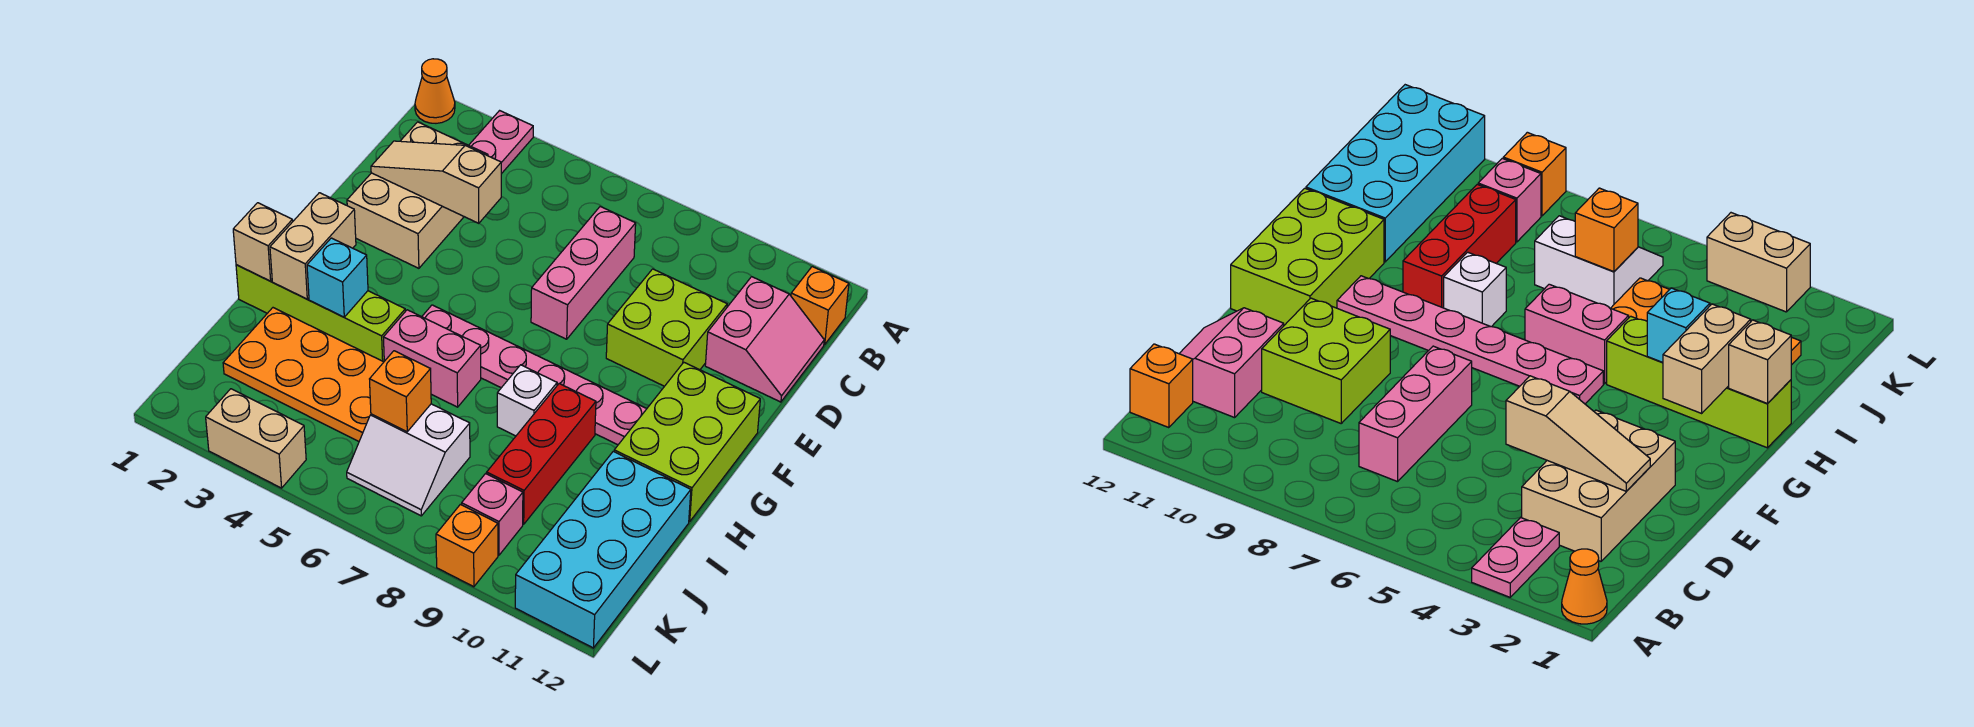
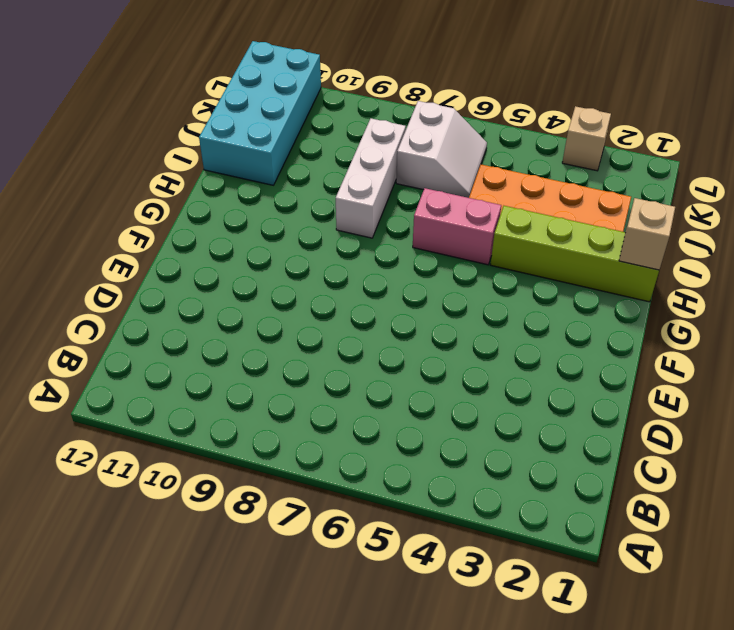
white brick H8:J8 level 1 -> white brick H8 level 1
white slope J6:K7 level 1 top 7 -> white slope J6:K7 level 1 top J
tan brick L3 level 1 -> tan brick L3:L4 level 1
none -> orange cone A1 level 1
none -> pink plate A3:B3 level 1
none -> orange brick B12 level 1

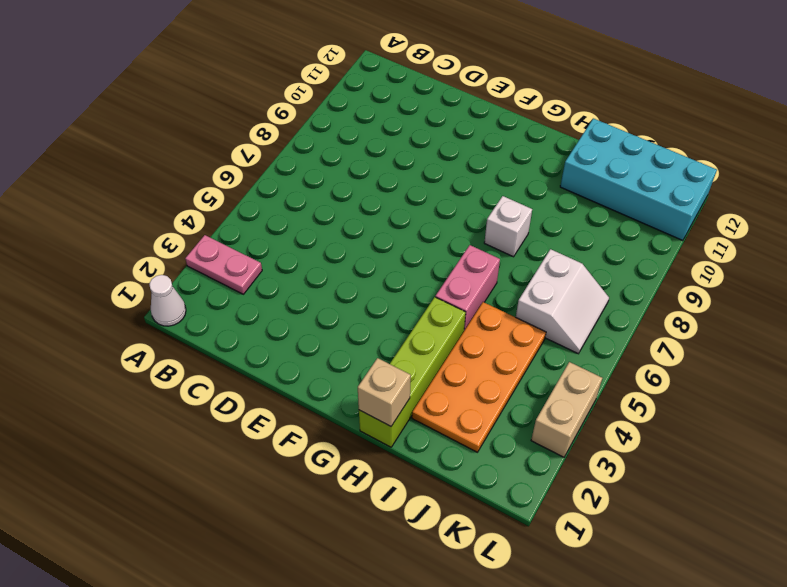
white cone A1 level 1 -> orange cone A1 level 1
none -> orange brick B12 level 1
none -> tan brick C2:E3 level 1
none -> pink brick C7:E7 level 1

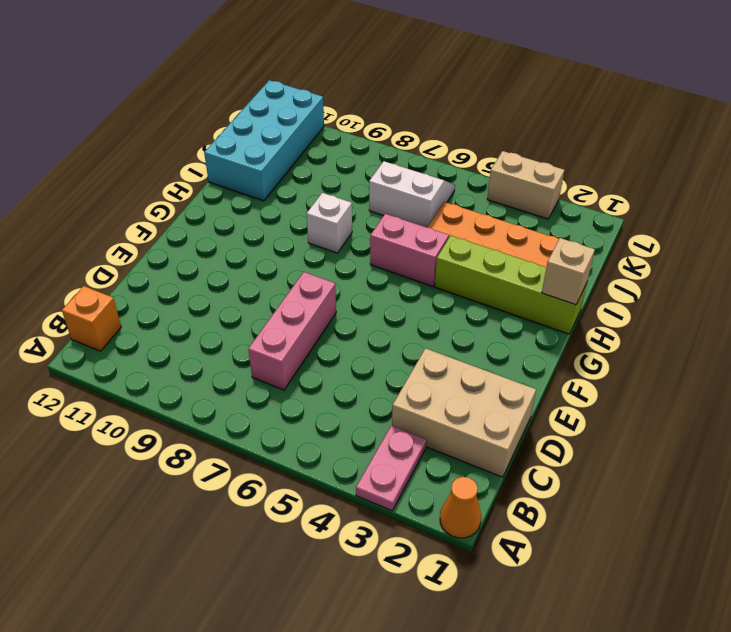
tan brick C1:D3 level 1 -> tan brick C2:E3 level 1
none -> pink slope C11:D12 level 1 top 11
none -> lime brick D9:E10 level 1
none -> lime brick F11:H12 level 1

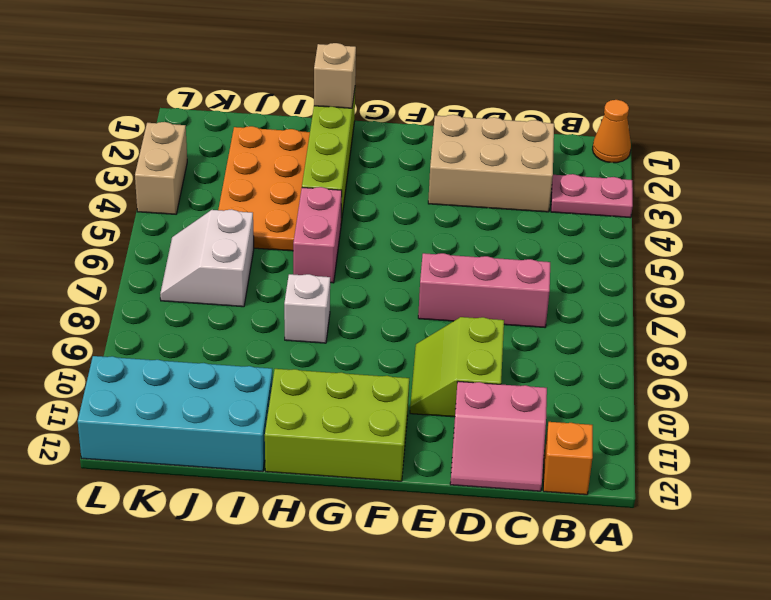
lime slope D9:E10 level 1 top D -> lime brick D9:E10 level 1
none -> pink plate G5:G10 level 1
none -> red brick H9:J9 level 1
none -> pink brick K9 level 1

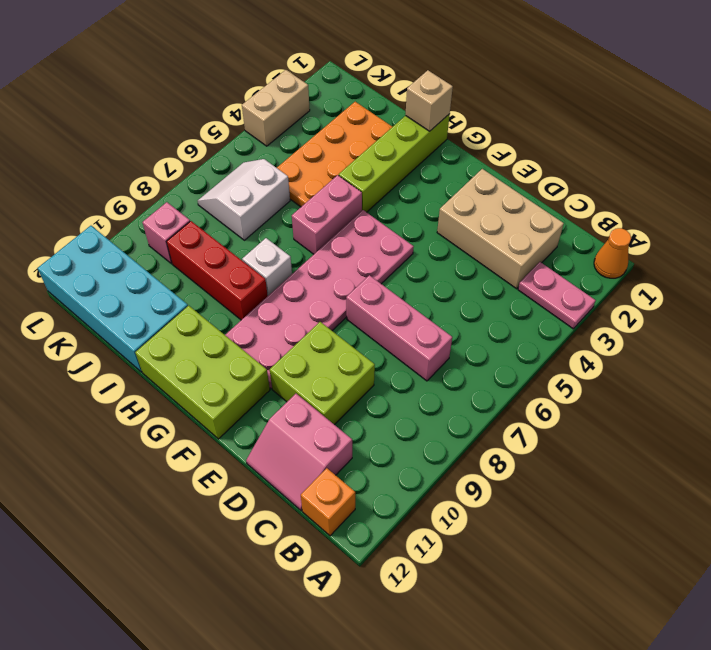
pink plate F5:G10 level 1 -> pink plate G5:G10 level 1
none -> orange brick L9 level 1
none -> tan slope D2:D4 level 2 top 4
none -> tan brick G2:H2 level 2

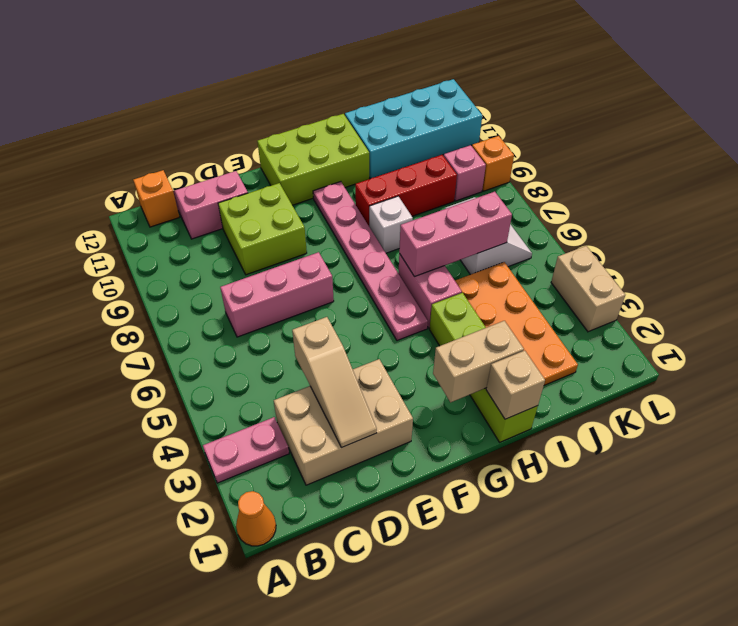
pink brick H6:J6 level 2 -> orange brick J6 level 2
none -> cyan brick H3 level 2

